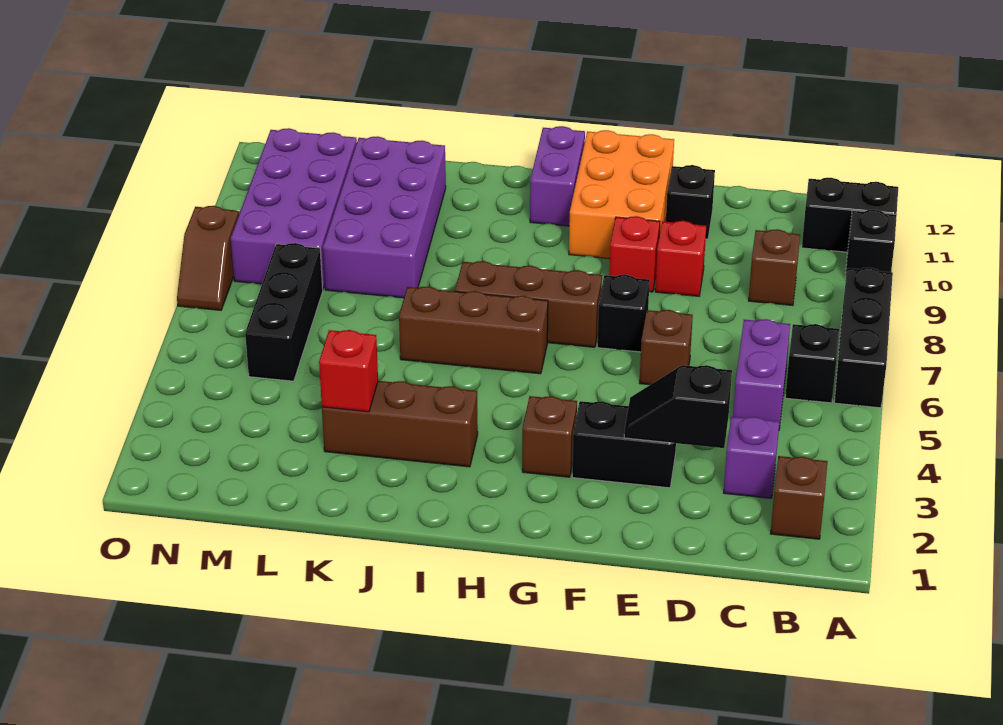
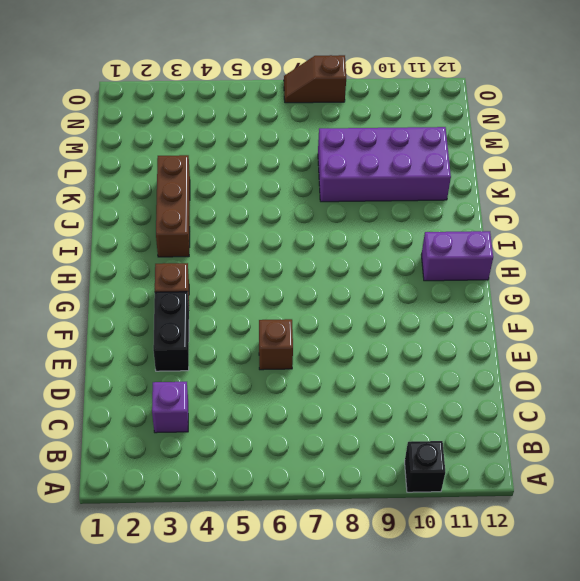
none -> black brick A6:A8 level 1
none -> black brick A11:B11 level 1
none -> brown brick B2 level 1

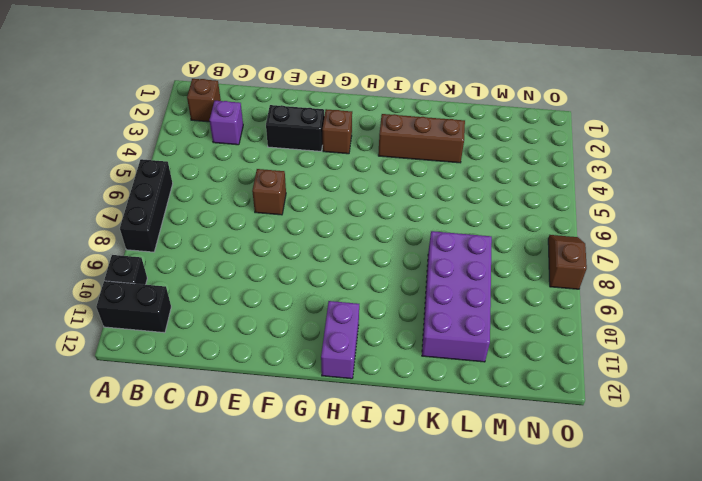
none -> black brick B6 level 1
none -> purple brick C5:C6 level 1
none -> brown brick C9 level 1

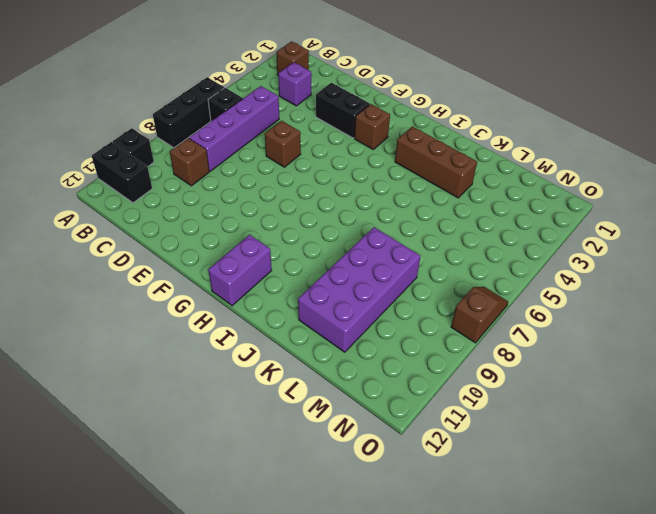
purple brick C5:C8 level 1 -> purple brick C5:C6 level 1
none -> red brick E9 level 1
none -> black brick E11 level 1
none -> black brick F7 level 1

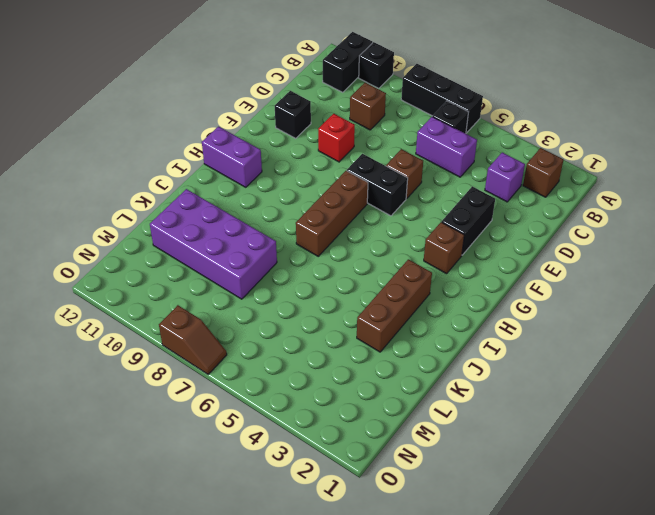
black brick F6:F7 level 1 -> black brick F7 level 1
none -> red brick F9 level 1
none -> orange brick F10:G12 level 1
none -> brown brick H6:J6 level 1

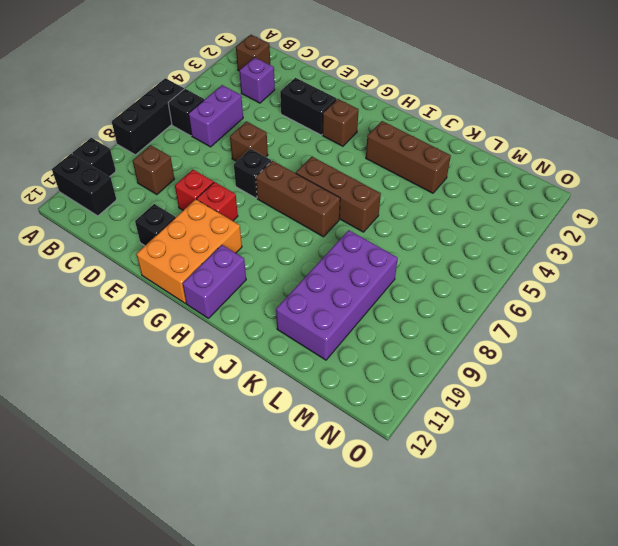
none -> black brick M5:M7 level 1
none -> purple brick M8:N11 level 1
none -> brown slope O7:O8 level 1 top 8

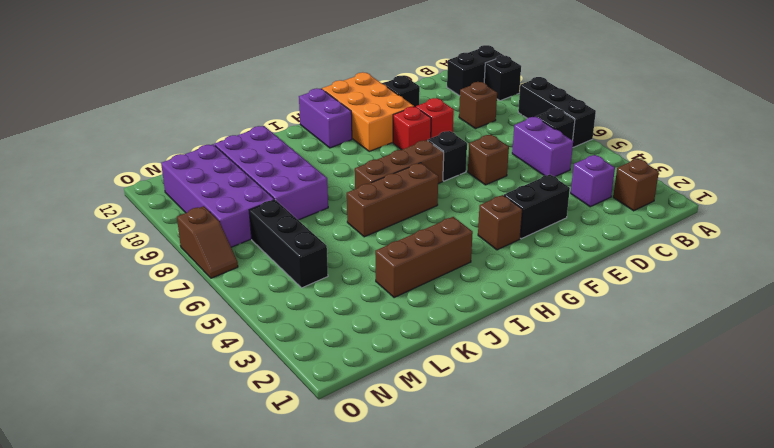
none -> black slope D3:E3 level 2 top D
none -> red brick K3 level 2

